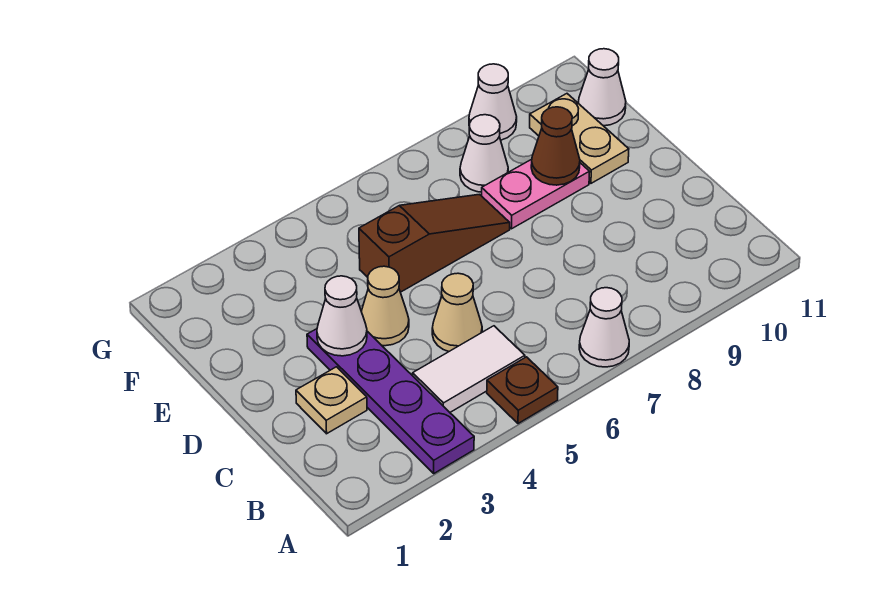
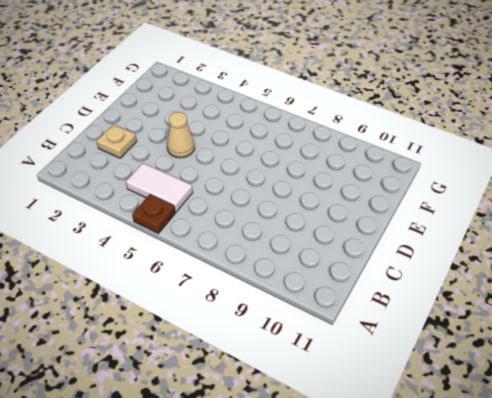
none -> purple plate A3:D3 level 1
none -> white cone A7 level 1
none -> tan cone C5 level 1

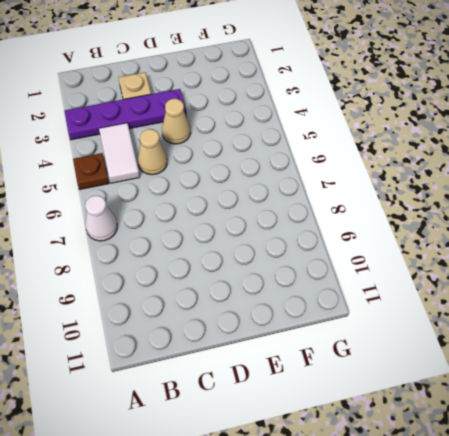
none -> brown slope E5:E7 level 1 top 5
none -> pink plate E8:E9 level 1
none -> tan plate E10:F10 level 1

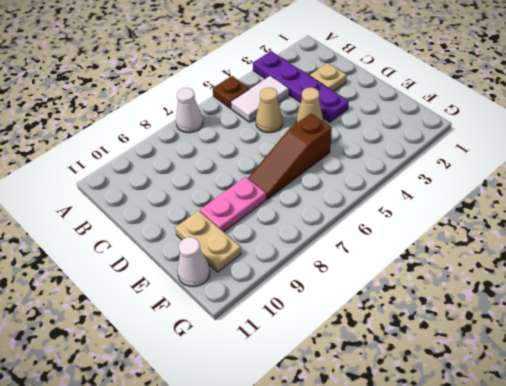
none -> white cone F8 level 1
none -> white cone G9 level 1
none -> white cone D3 level 2

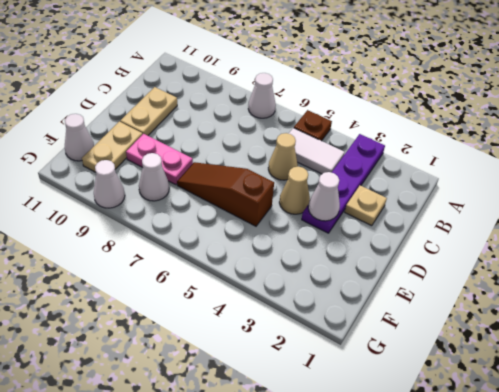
tan plate C10:D10 level 1 -> none
none -> brown cone E9 level 2

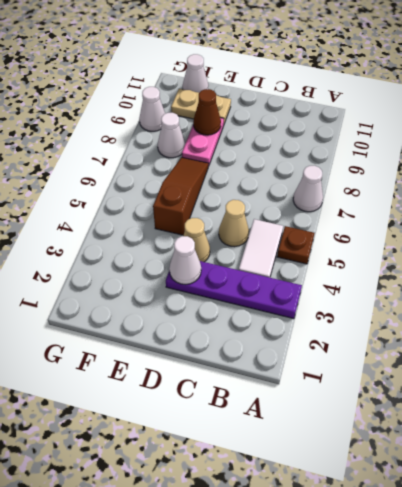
none -> tan plate C2 level 1

